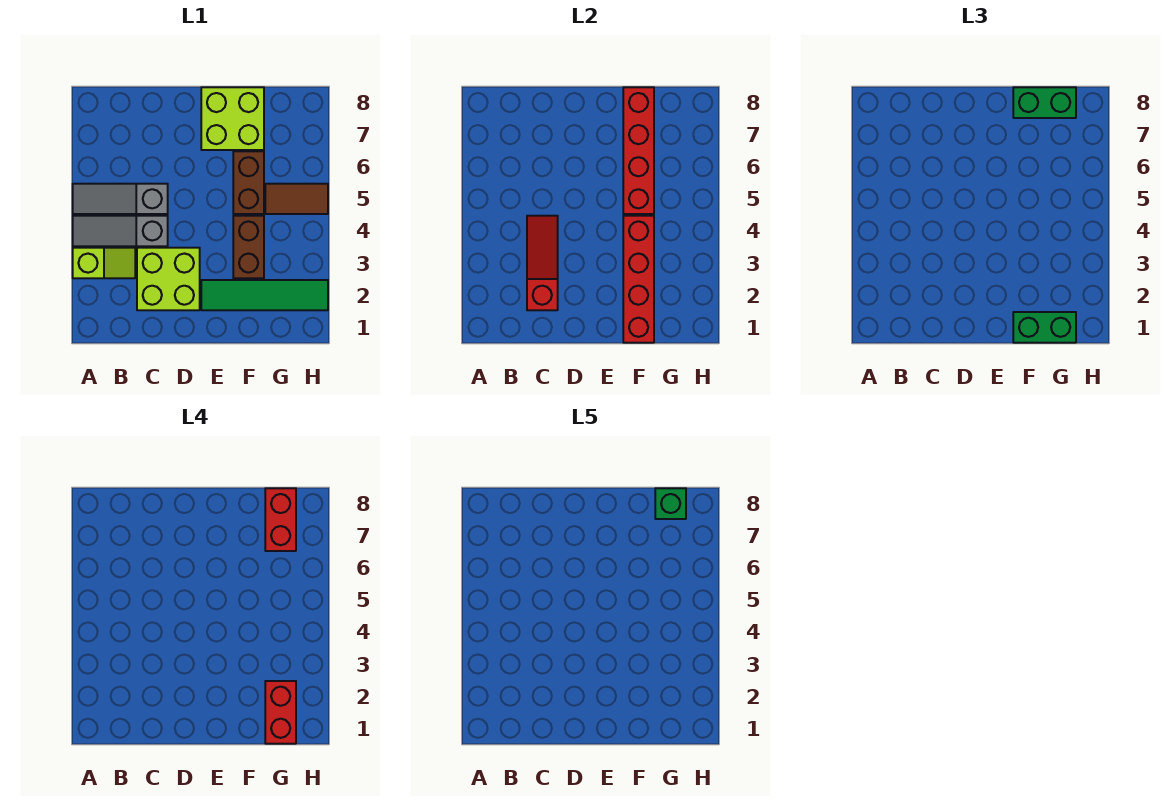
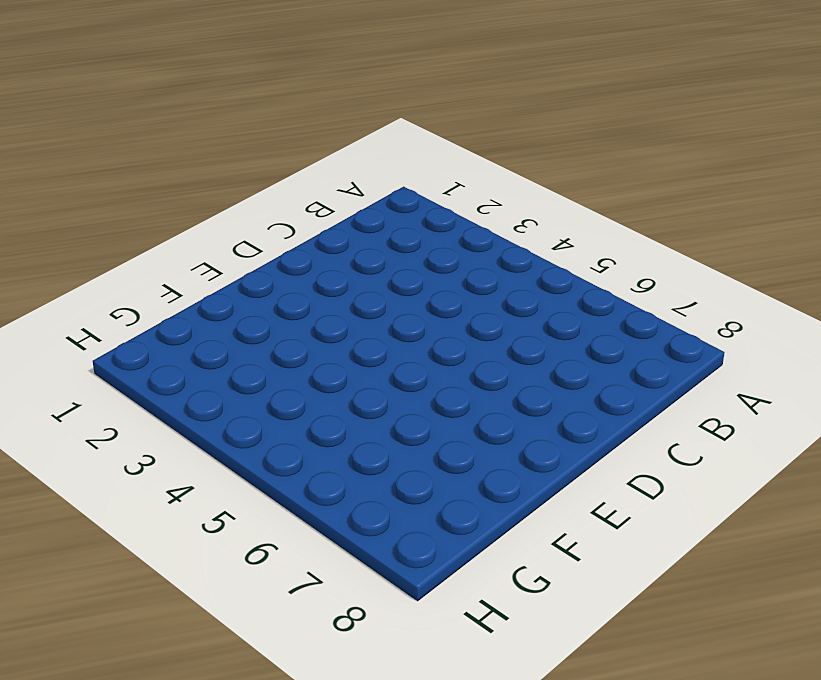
none -> lime slope A3:B3 level 1 top A
none -> grey slope A4:C4 level 1 top C
none -> grey slope A5:C5 level 1 top C

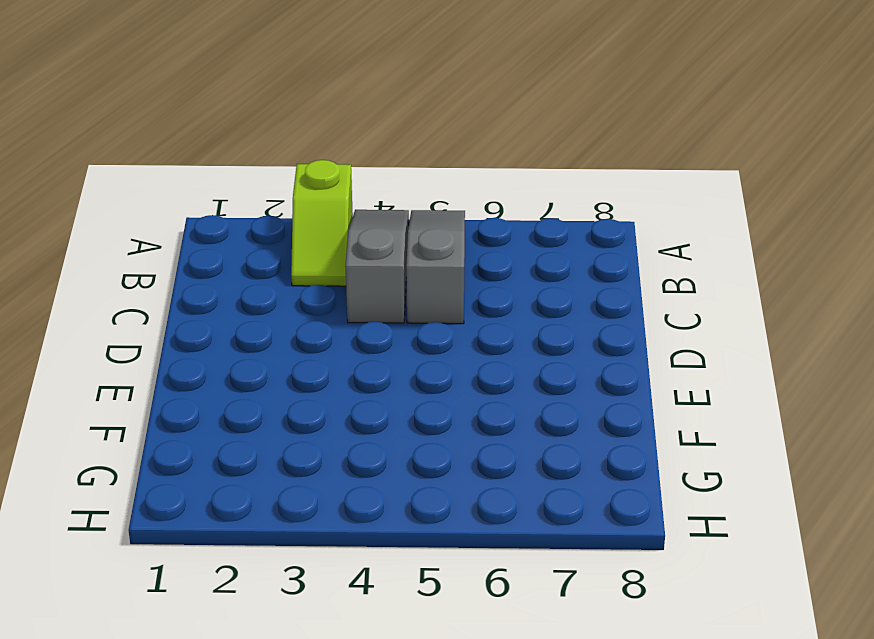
none -> lime brick C2:D3 level 1
none -> green tile E2:H2 level 1
none -> lime brick E7:F8 level 1

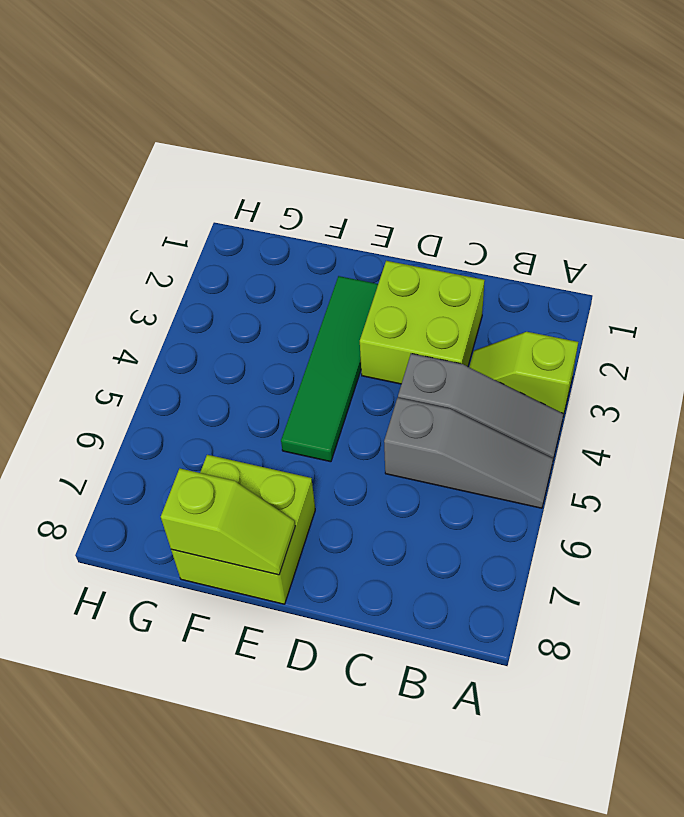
green tile E2:E5 level 1 -> green tile E2:H2 level 1
lime slope E8:F8 level 2 top F -> red brick F5:F8 level 2
none -> brown brick F3:F4 level 1
none -> brown brick F5:F6 level 1
none -> brown tile G5:H5 level 1

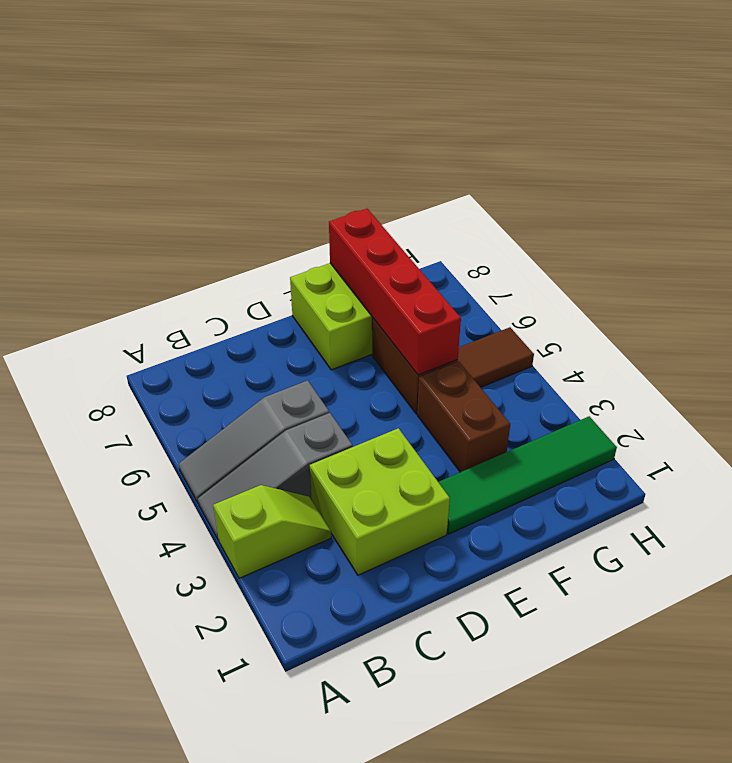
none -> red slope C2:C4 level 2 top 2
none -> red brick F1:F4 level 2
none -> green brick F1:G1 level 3

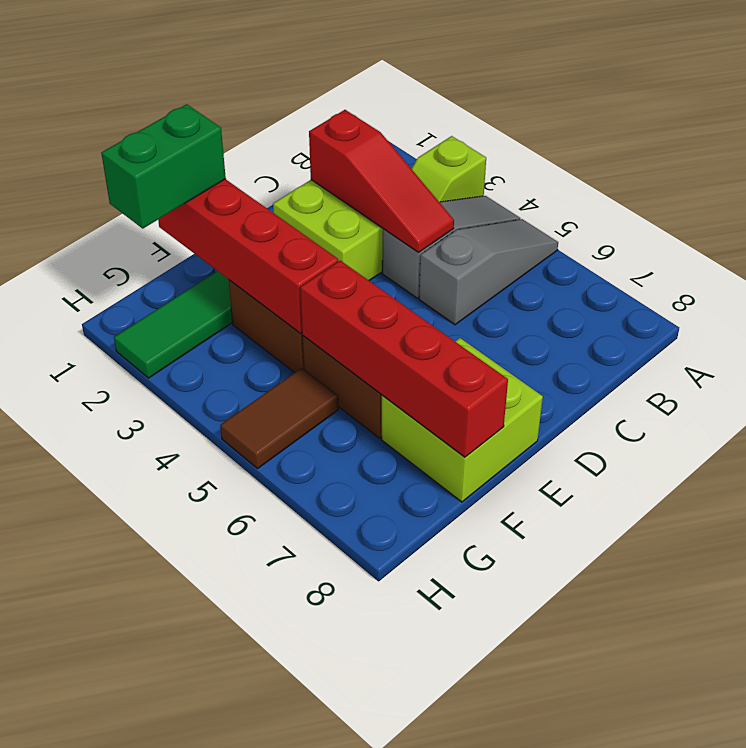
none -> green brick F8:G8 level 3
none -> red brick G1:G2 level 4
none -> red brick G7:G8 level 4

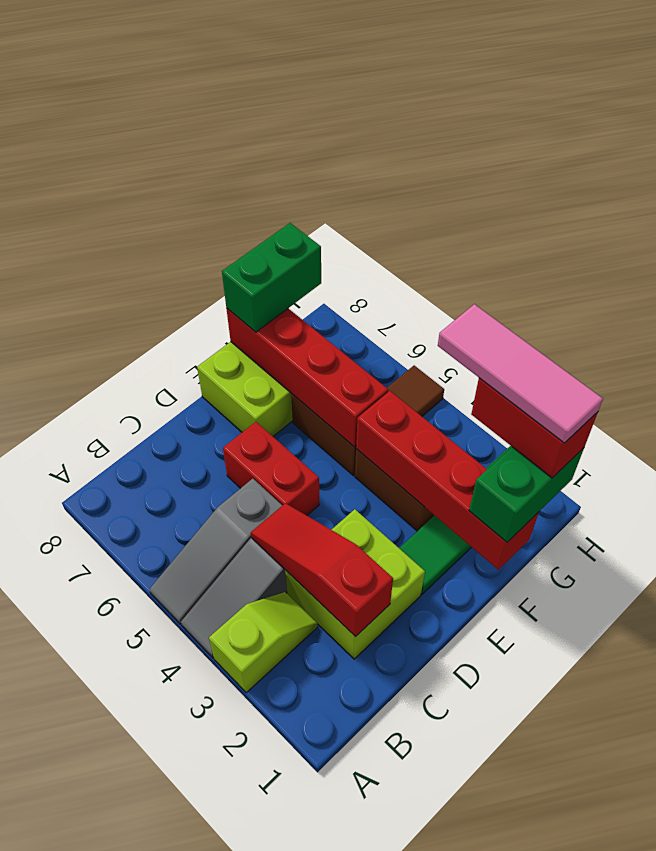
red brick D5:D6 level 1 -> red brick G7:G8 level 4
pink tile G1:G3 level 5 -> none
none -> green brick G8 level 5

